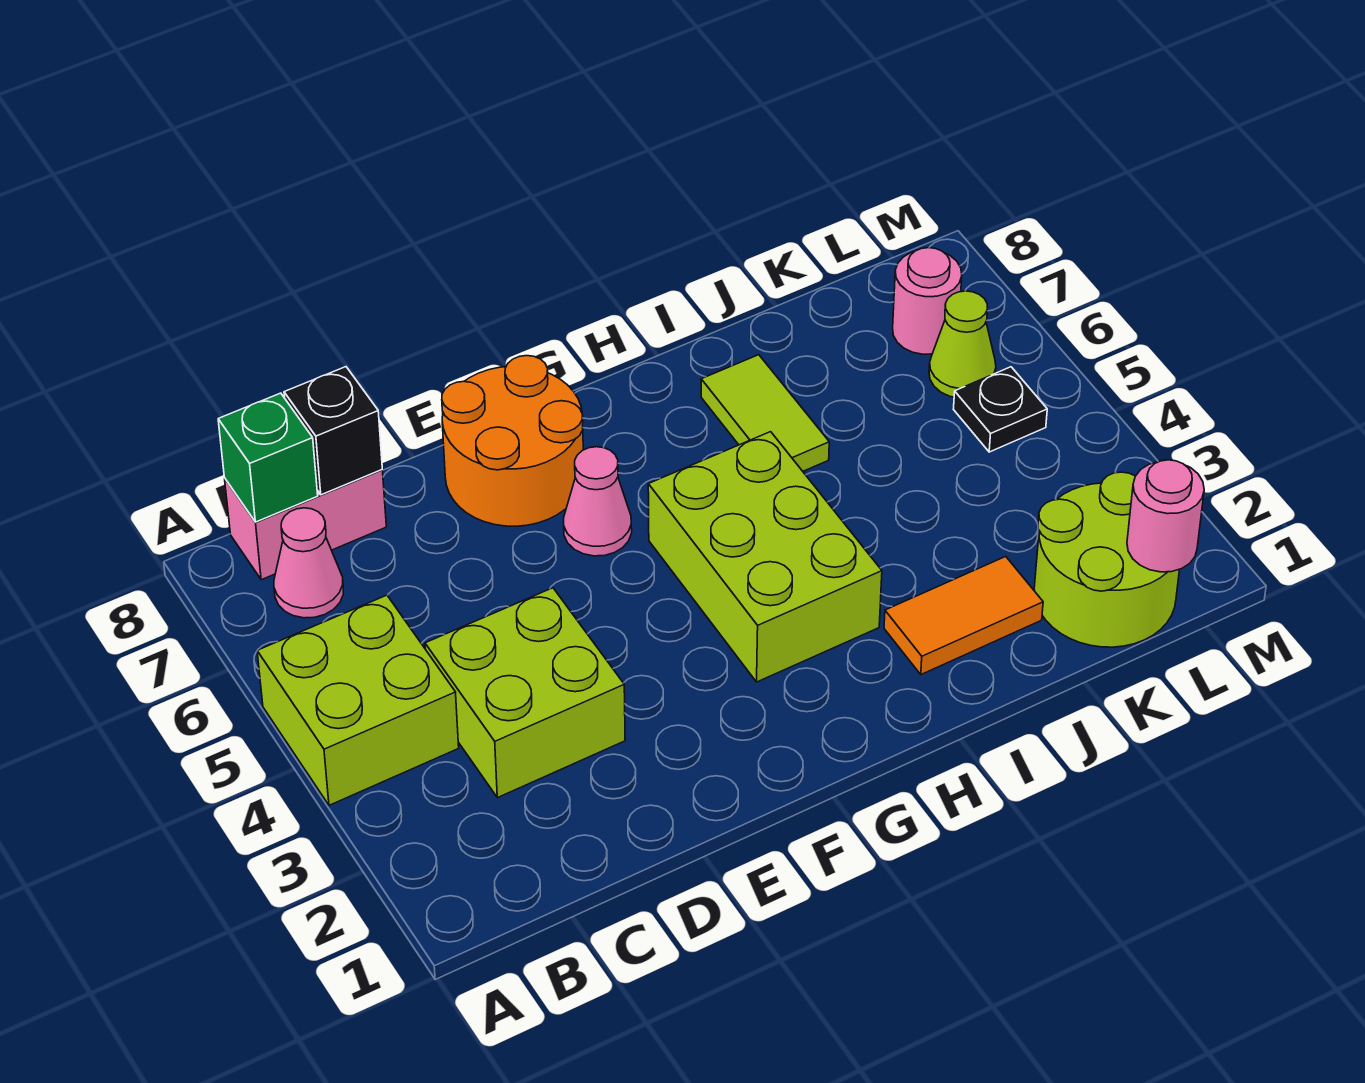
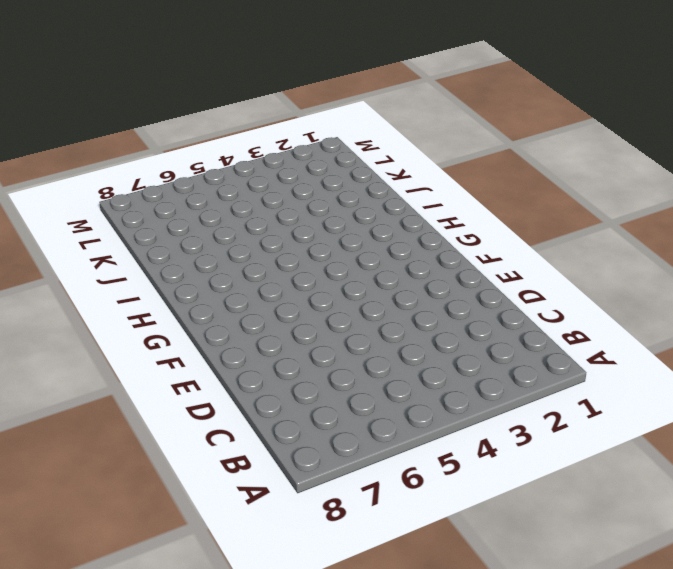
none -> lime brick A4:B5 level 1
none -> pink cone B7 level 1
none -> pink brick B8:C8 level 1

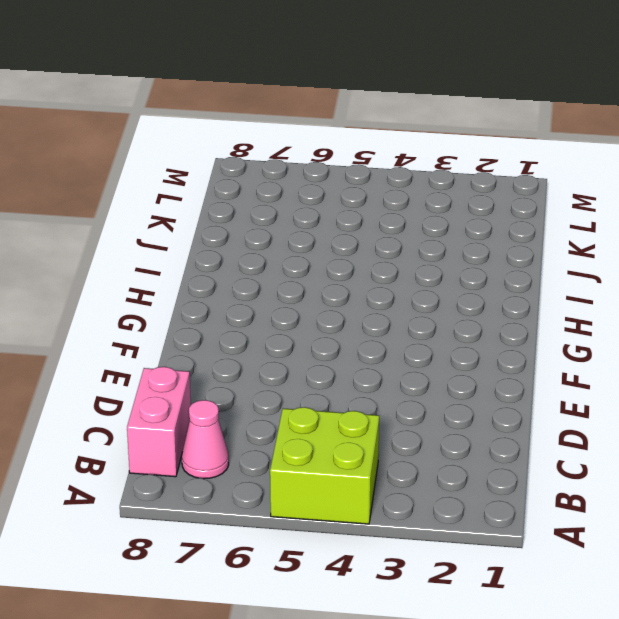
none -> lime brick C3:D4 level 1
none -> orange round brick E7:F8 level 1
none -> pink cone F6 level 1

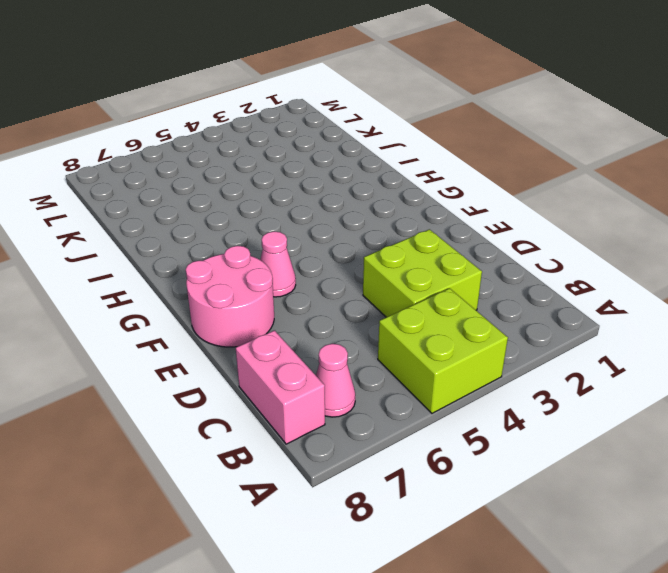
pink round brick E7:F8 level 1 -> orange round brick E7:F8 level 1
none -> lime brick G3:H5 level 1
none -> orange tile I2:J2 level 1
none -> lime tile I6:I7 level 1

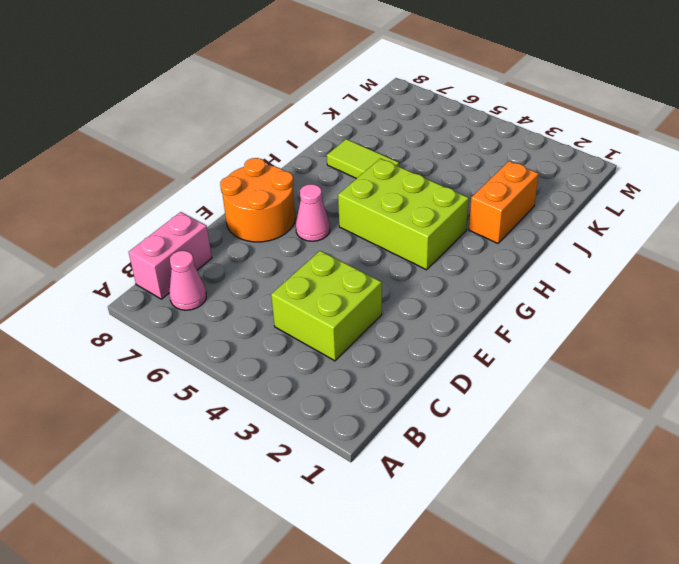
orange brick I2:J2 level 1 -> orange tile I2:J2 level 1
none -> lime brick A4:B5 level 1
none -> lime round brick K1:L2 level 1
none -> black plate L5 level 1

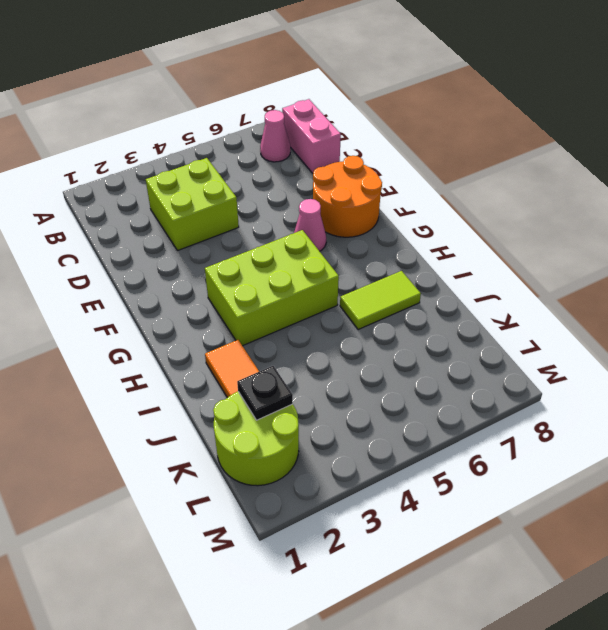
black plate K2 level 2 -> black plate L5 level 1
none -> lime brick A4:B5 level 1
none -> lime cone L6 level 1
none -> pink round brick L7 level 1

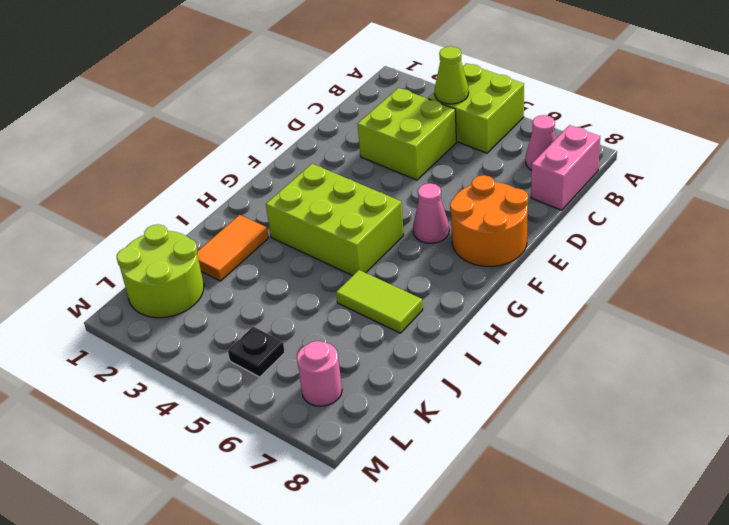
lime cone B4 level 2 -> lime cone L6 level 1
none -> green brick B8 level 2
none -> black brick C8 level 2
none -> pink round brick L1 level 2

